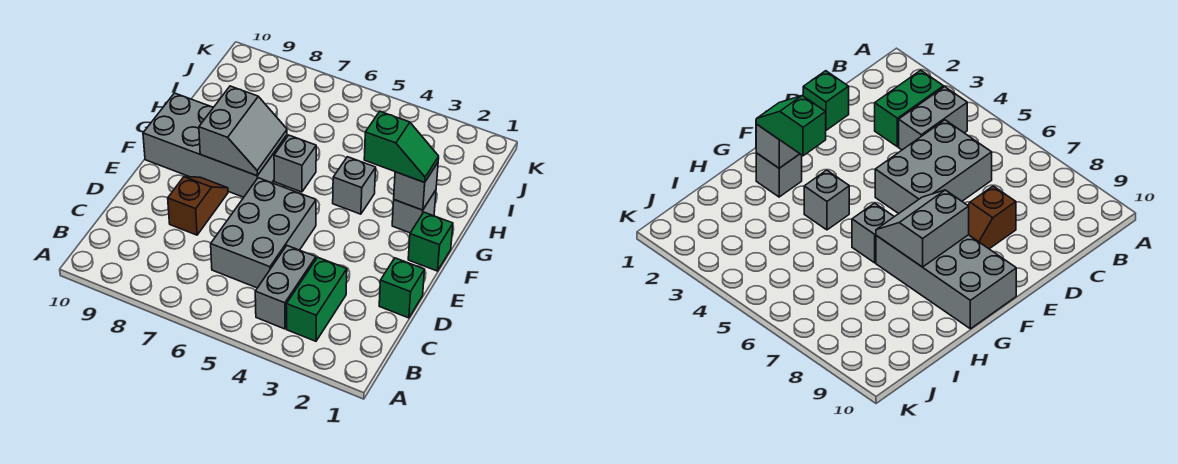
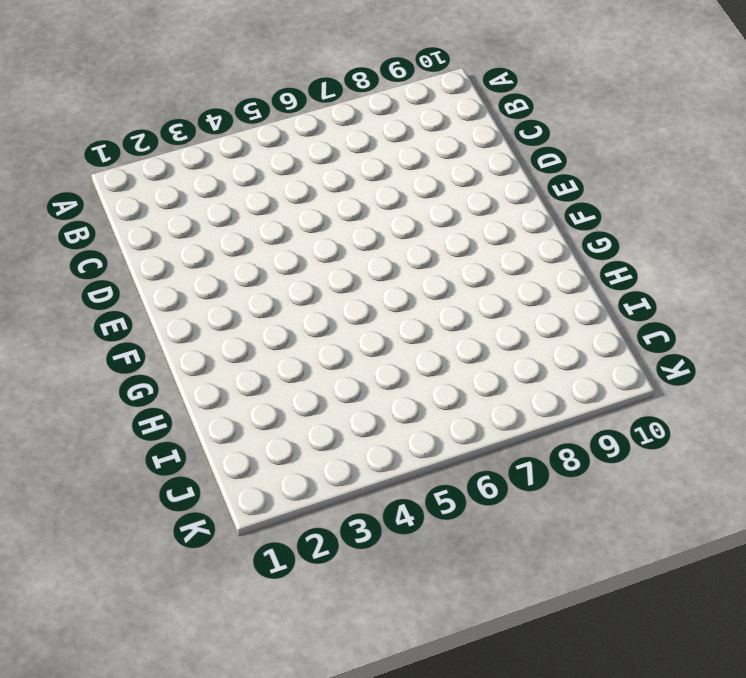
none -> green brick B3:C3 level 1
none -> grey brick B4:C4 level 1
none -> grey brick C5:E6 level 1

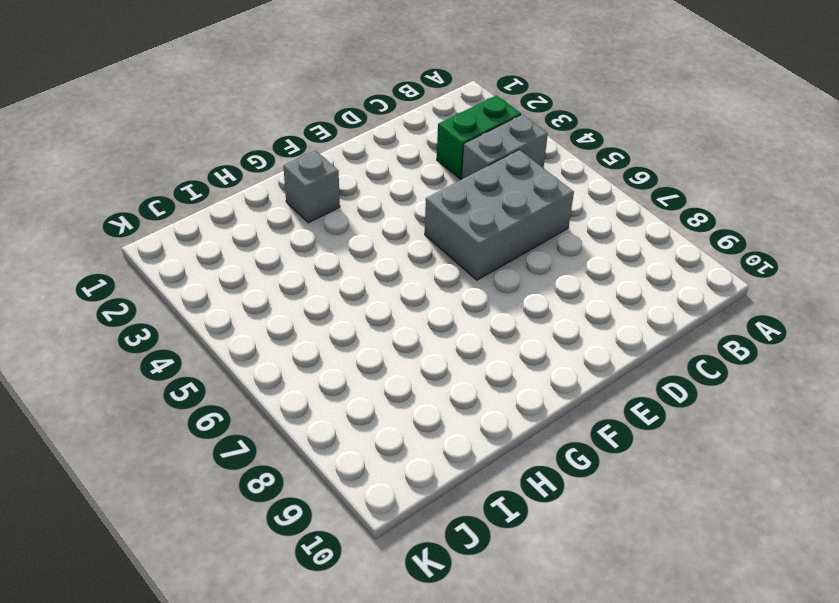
none -> green brick D1 level 1
none -> brown slope D8:E8 level 1 top D
none -> green brick F1 level 1

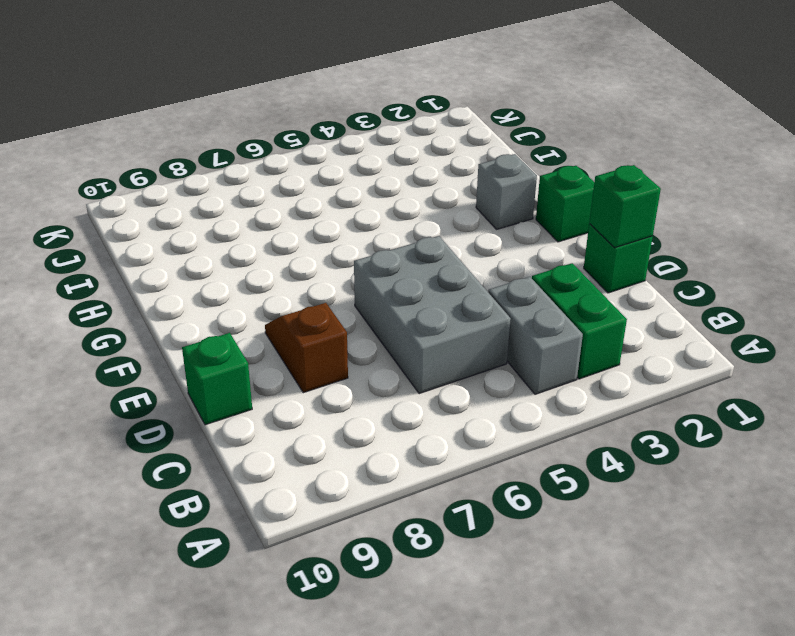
green brick D1 level 2 -> none
green brick D10 level 1 -> none
none -> grey brick F7:G10 level 1
none -> grey brick G4 level 1
none -> grey brick G6 level 1

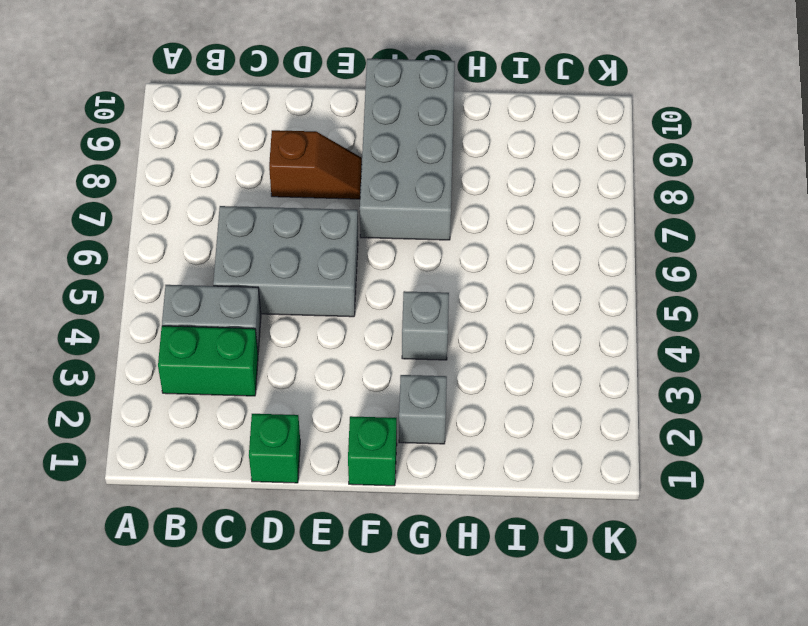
none -> grey brick G6 level 1
none -> grey slope F7:G8 level 2 top 8
none -> grey brick G2 level 2

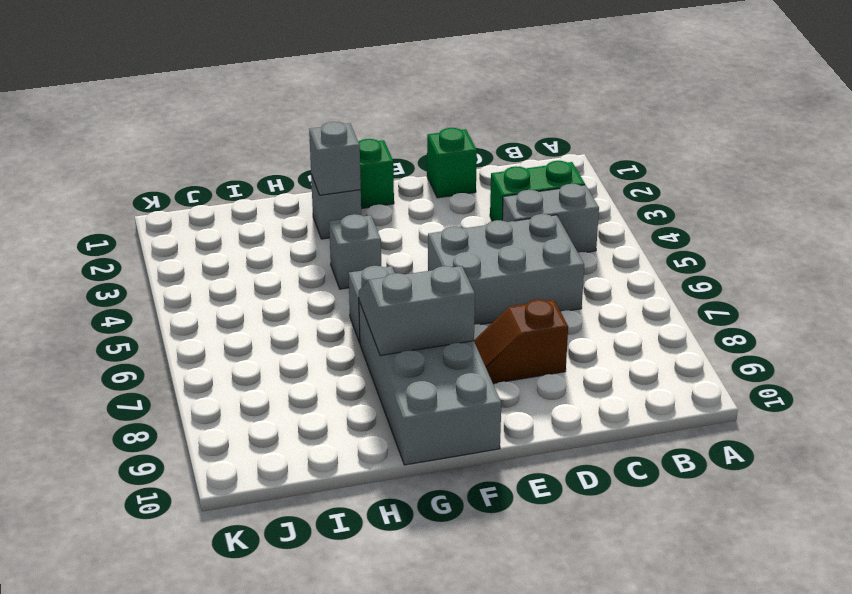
none -> green slope G2:G3 level 3 top 3

